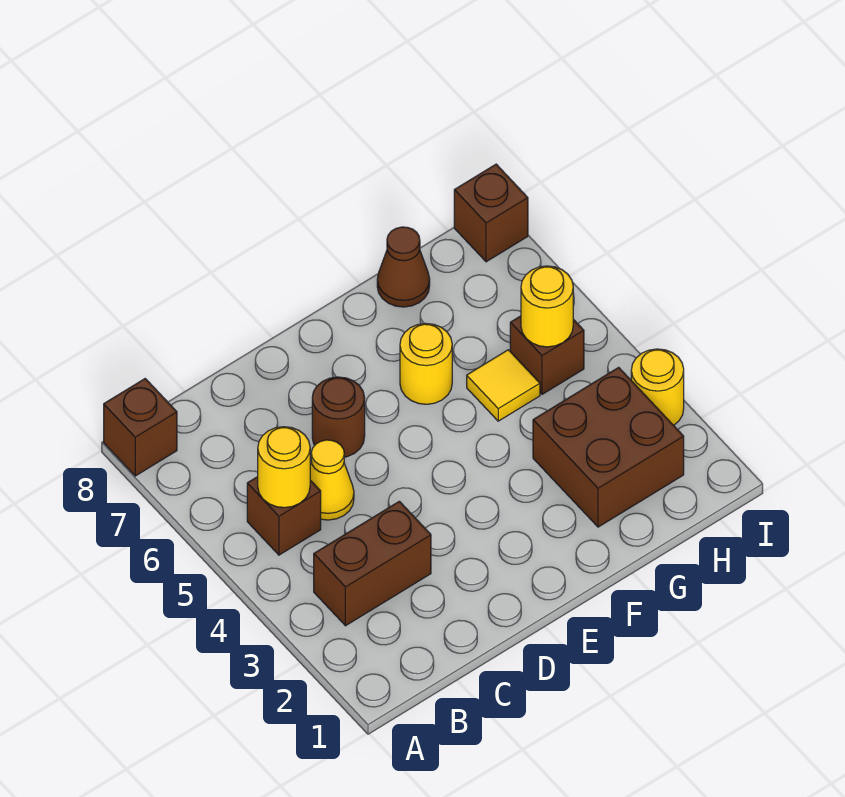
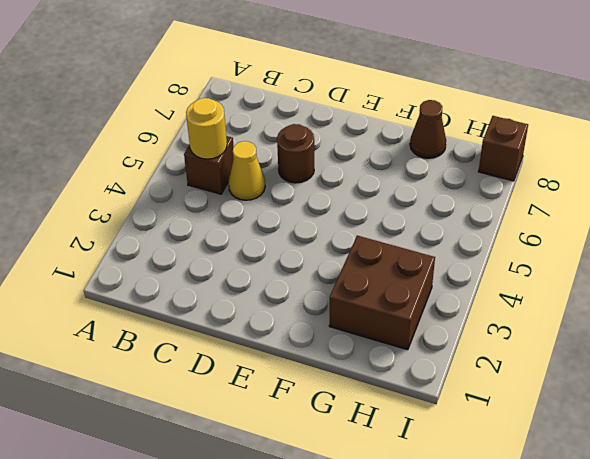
none -> brown brick A8 level 1
none -> brown brick B3:C3 level 1
none -> yellow round brick F6 level 1

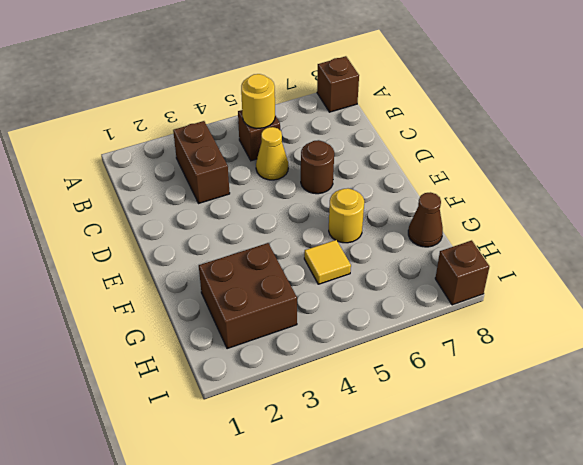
none -> brown brick H5 level 1
none -> yellow round brick I3 level 1
none -> yellow round brick H5 level 2

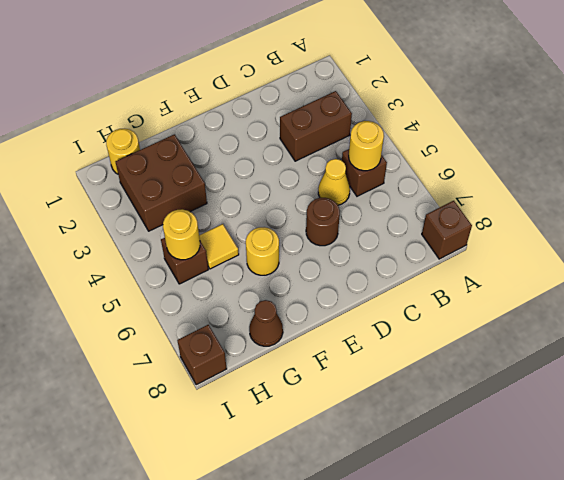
yellow round brick H1 level 1 -> yellow round brick I3 level 1

